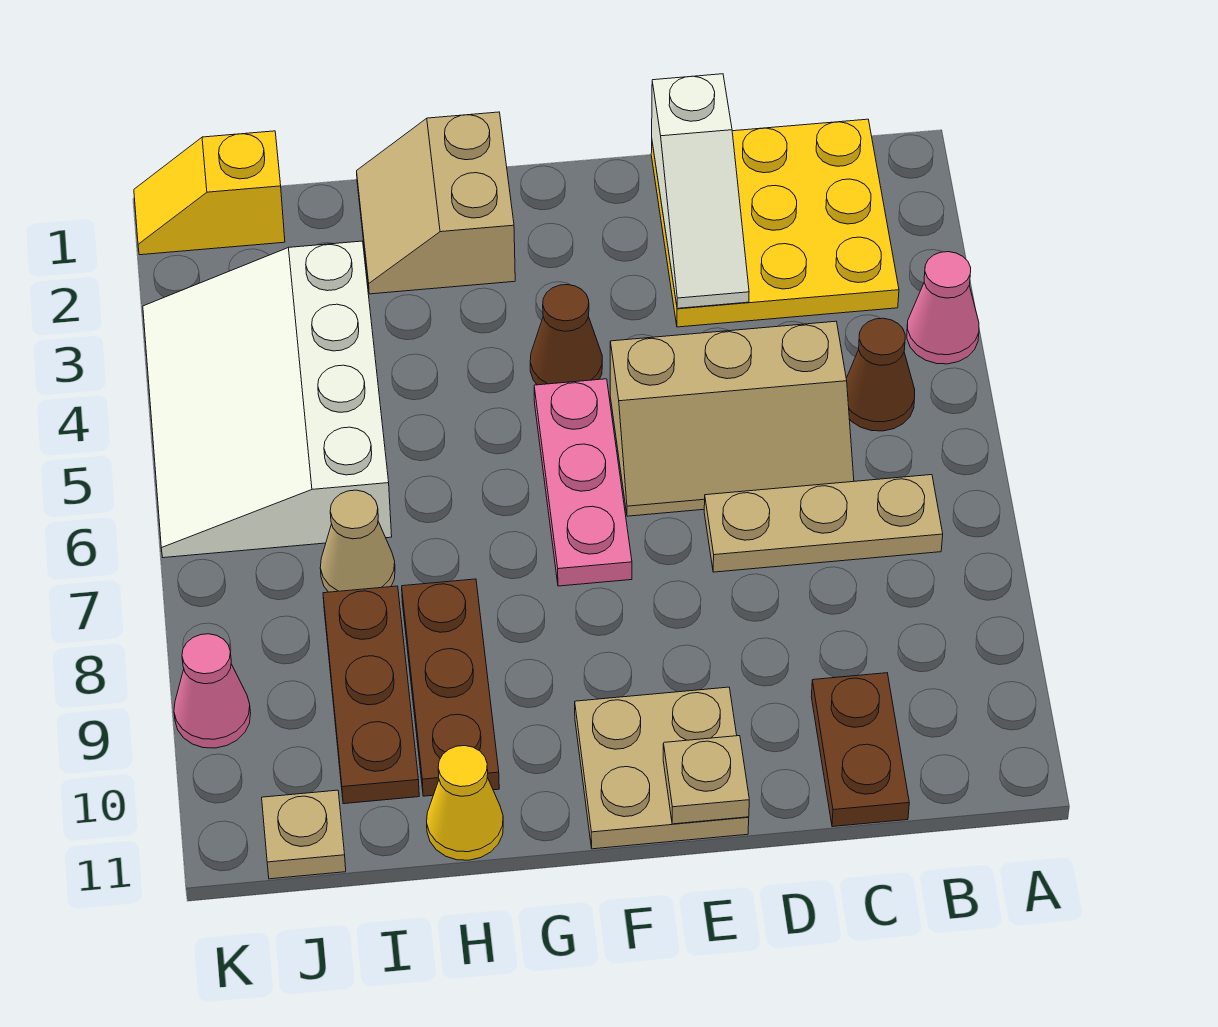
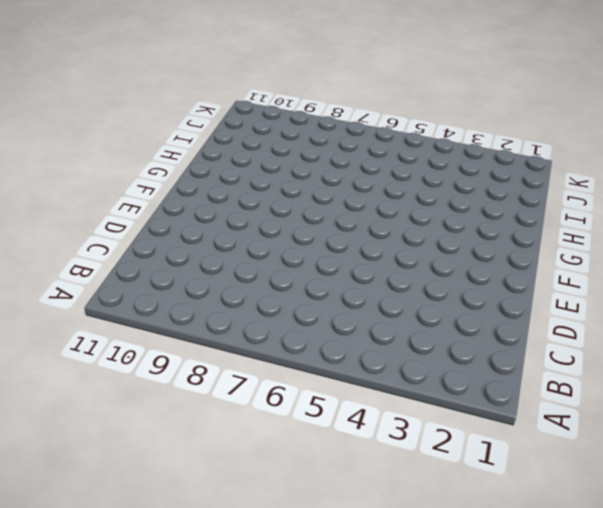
none -> pink cone A4 level 1
none -> yellow plate B1:D3 level 1
none -> brown cone B5 level 1

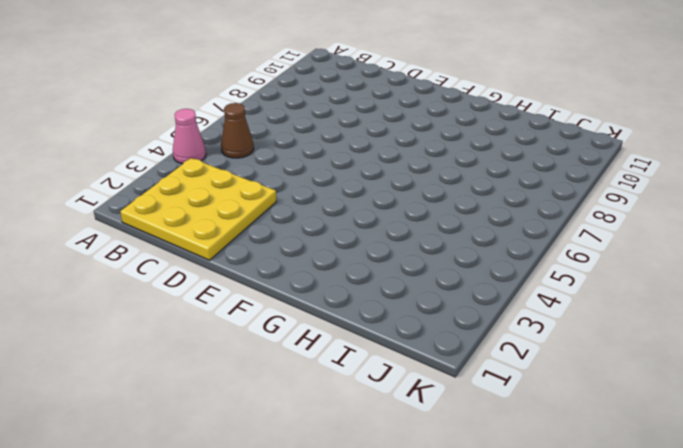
none -> tan plate B7:D7 level 1
none -> tan slope C5:E6 level 1 top 5
none -> brown plate C10:C11 level 1

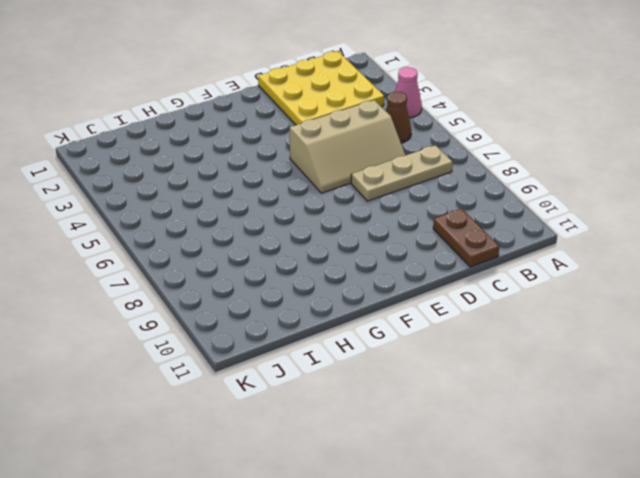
none -> tan plate E10:F11 level 1
none -> brown cone F4 level 1
none -> pink plate F5:F7 level 1

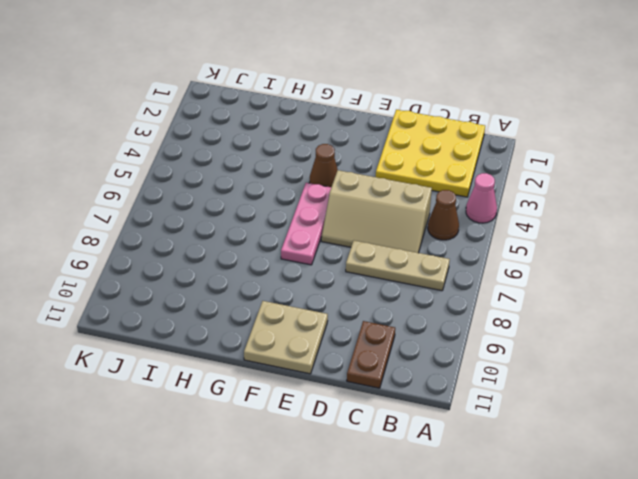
none -> tan slope G1:H2 level 1 top G
none -> brown plate H8:H10 level 1
none -> yellow cone H11 level 1

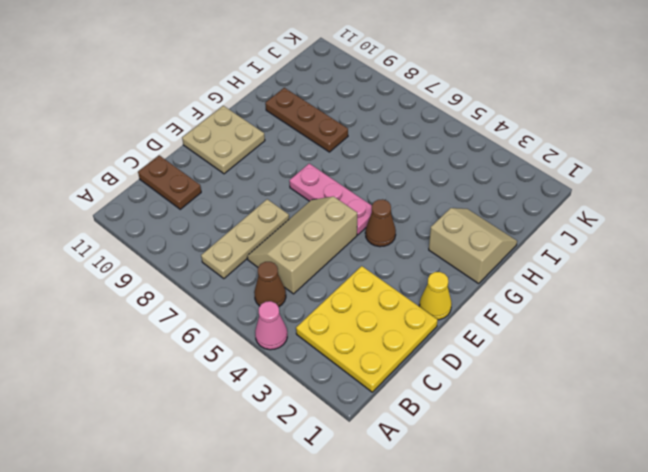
yellow cone E1 level 1 -> yellow cone H11 level 1
none -> white slope I3:K6 level 1 top I
none -> tan cone I7 level 1
none -> brown plate I8:I10 level 1

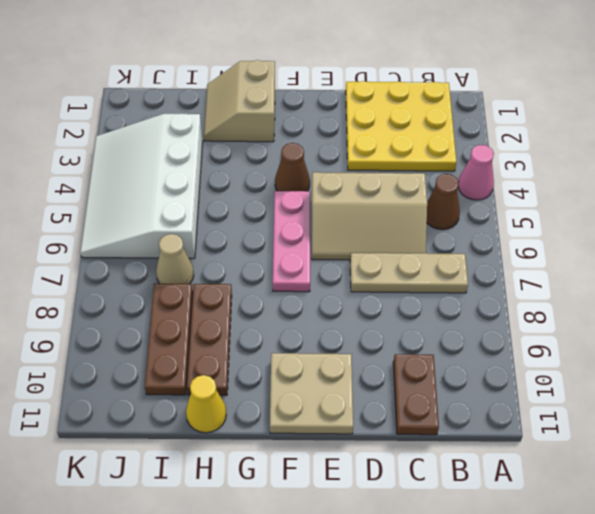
none -> yellow slope J1:K1 level 1 top J
none -> tan plate J11 level 1
none -> pink cone K9 level 1

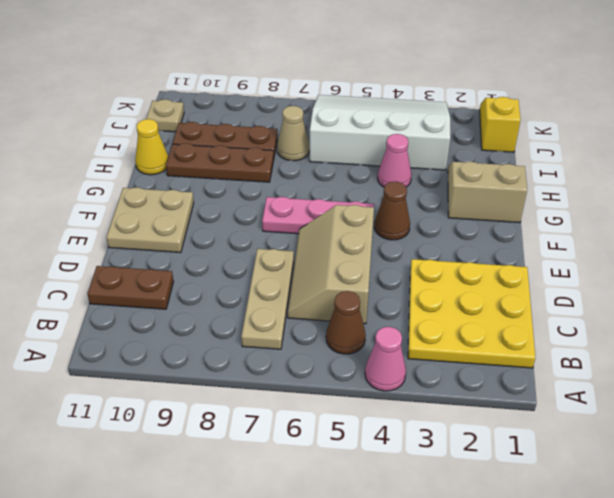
pink cone H4 level 1 -> pink cone K9 level 1
none -> white slope D1:D3 level 2 top 1
none -> tan plate E11 level 2

